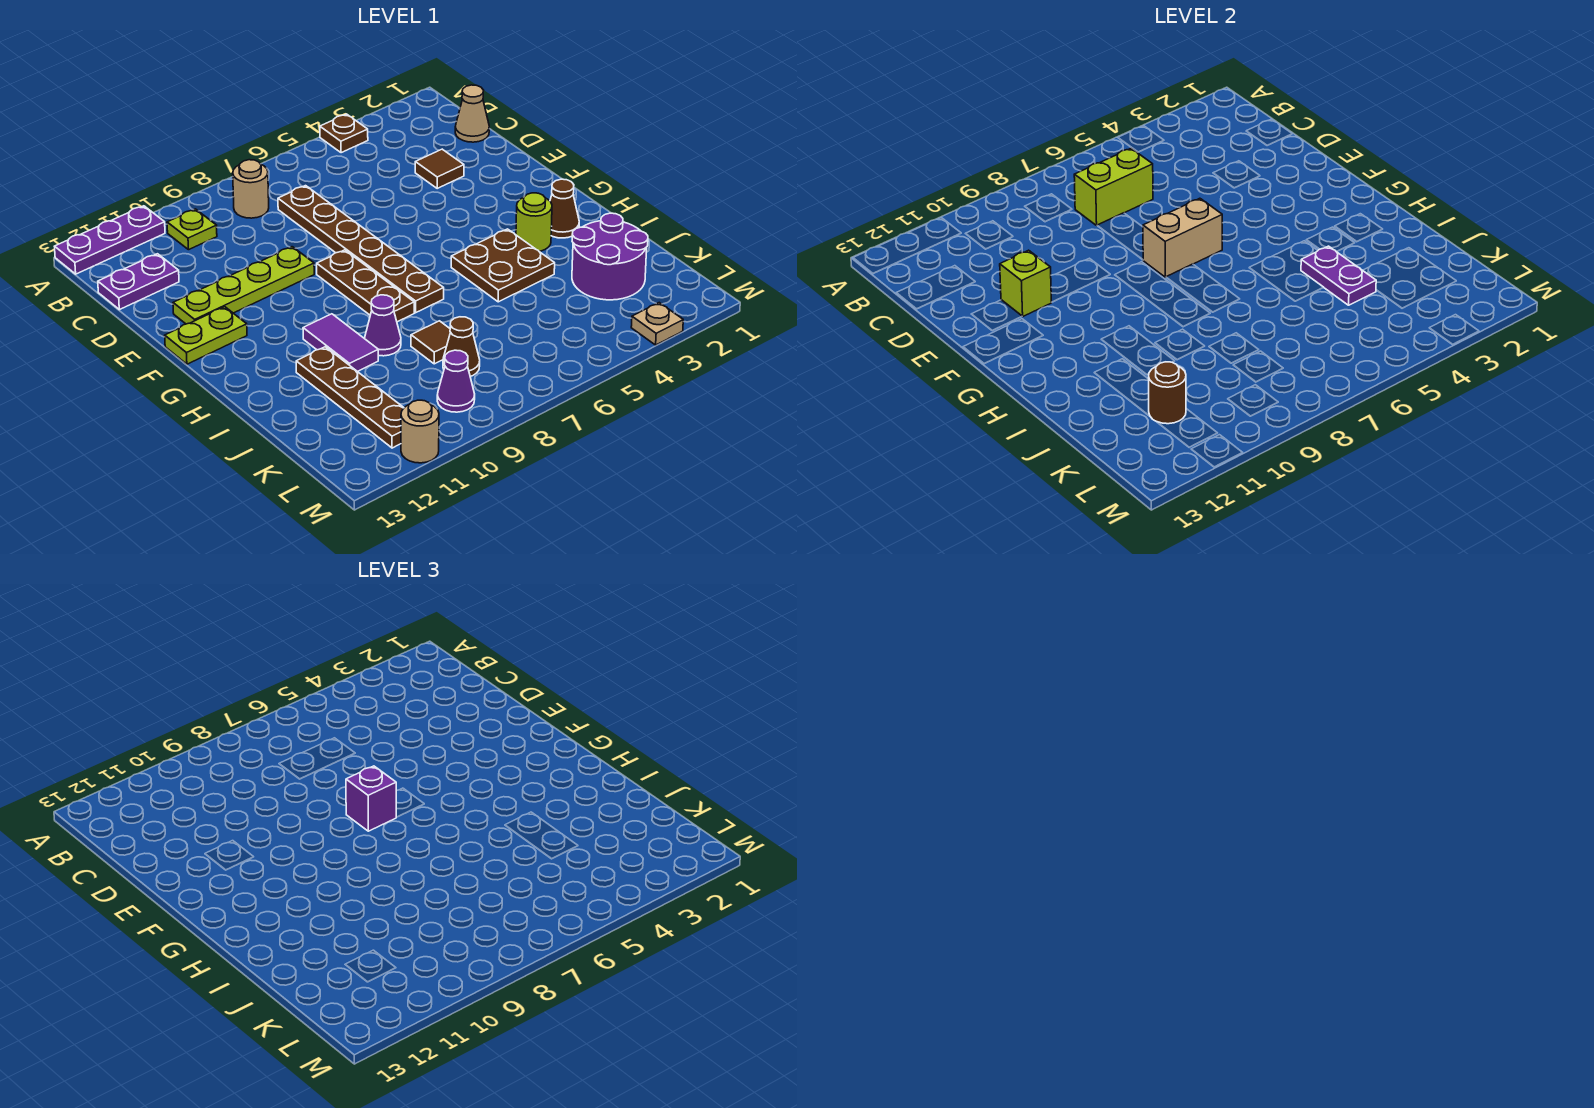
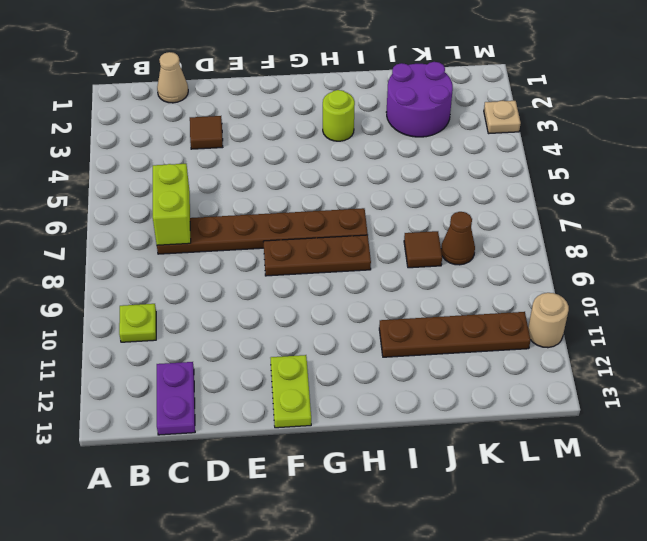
none -> brown plate A4 level 1
none -> purple plate A11:A13 level 1
none -> tan round brick B8 level 1

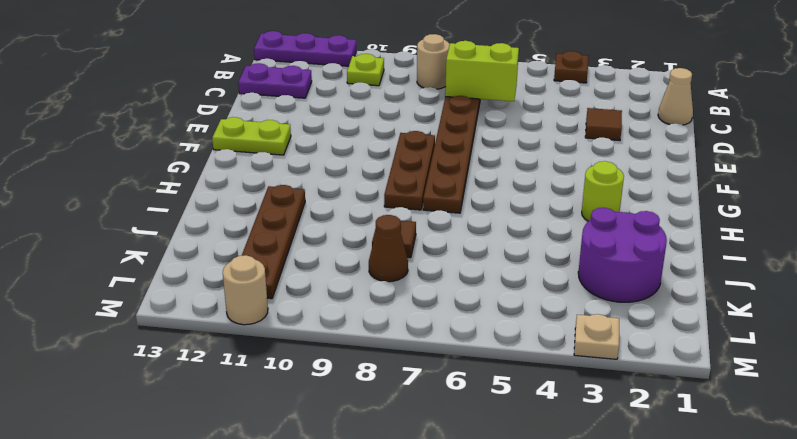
none -> lime plate E9:E12 level 1
none -> brown cone H2 level 1
none -> brown plate H4:I5 level 1

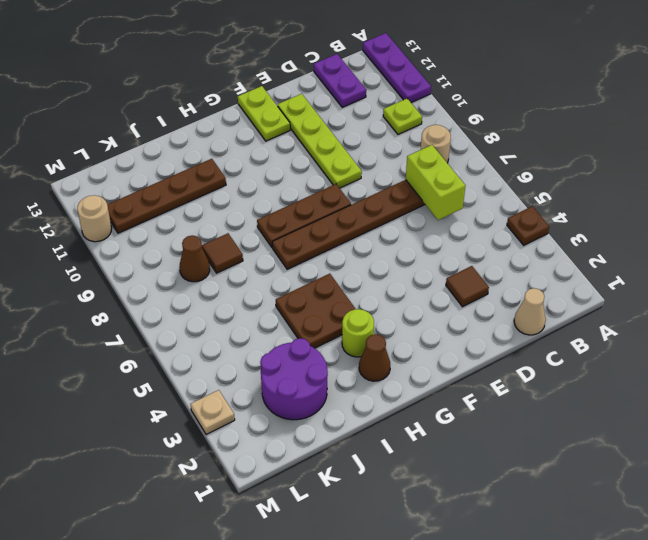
none -> purple tile H10:I10 level 1
none -> purple cone I9 level 1
none -> purple cone L9 level 1

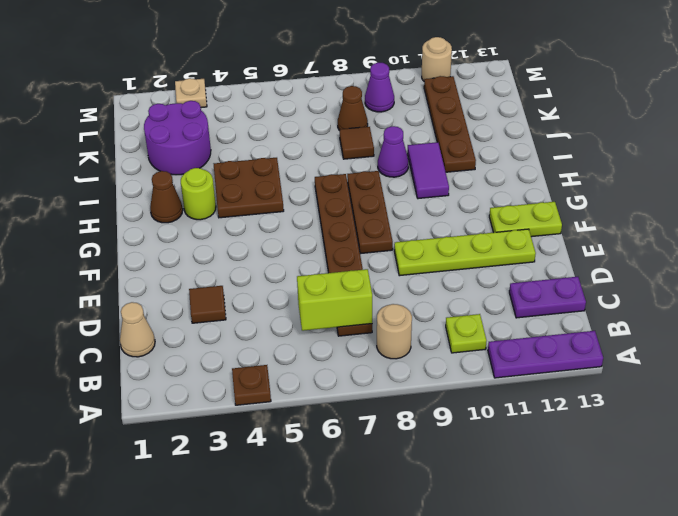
none -> lime brick E11 level 2
none -> tan brick F6:F7 level 2
none -> purple plate I4:J4 level 2

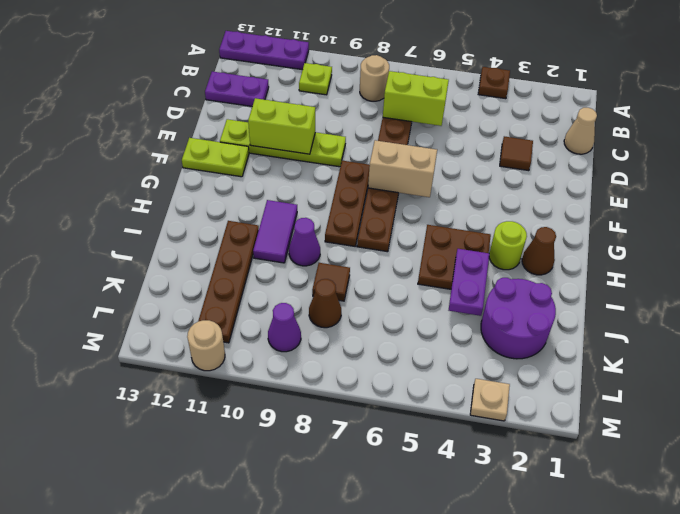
lime brick E10:E11 level 2 -> lime brick E11 level 2
none -> brown round brick K11 level 2
none -> purple brick F7 level 3

